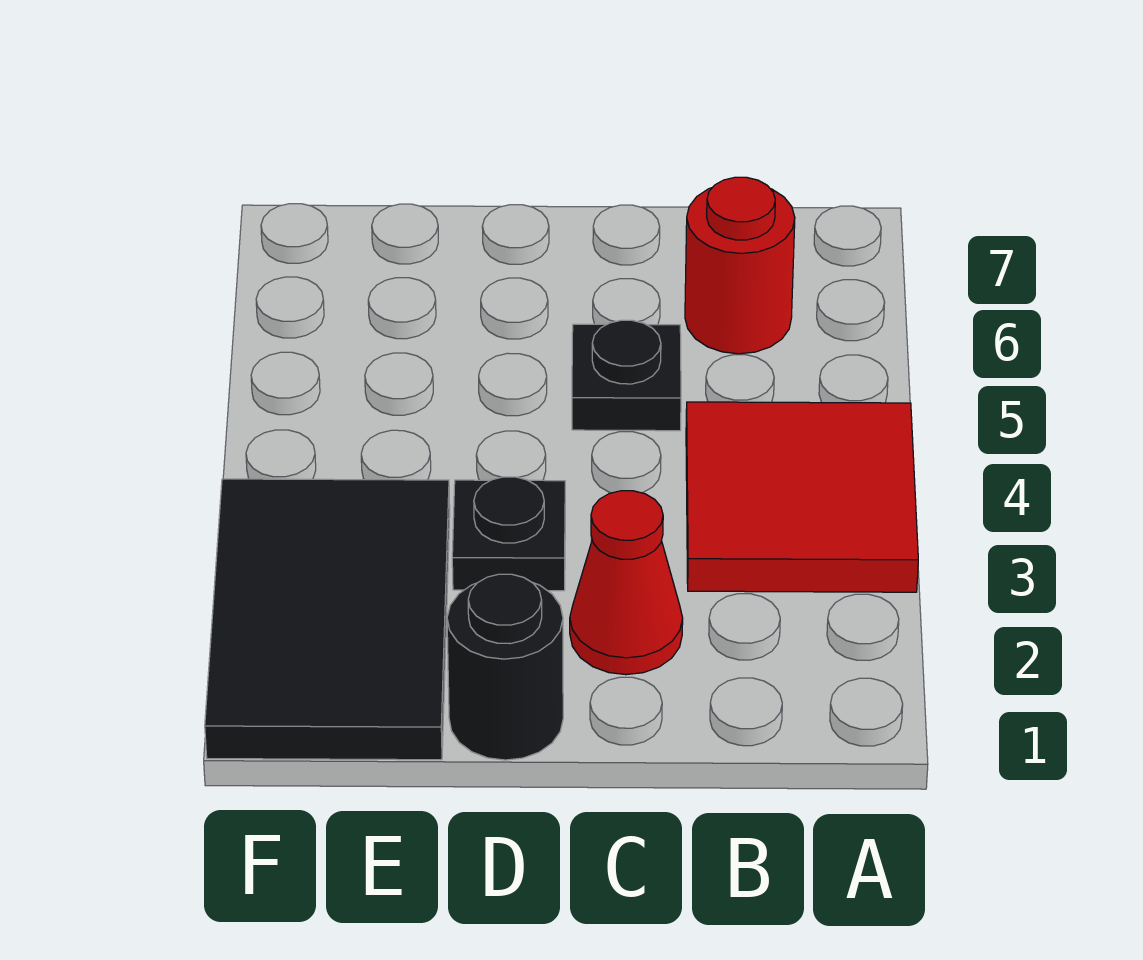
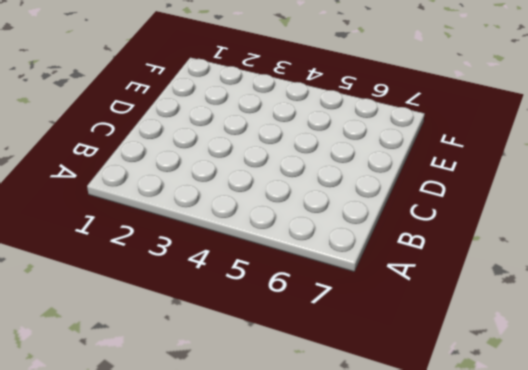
none -> red tile A3:B4 level 1
none -> red round brick B6 level 1

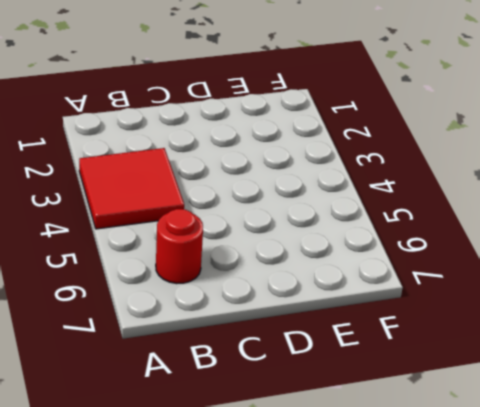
none -> red cone C2 level 1
none -> black plate C5 level 1

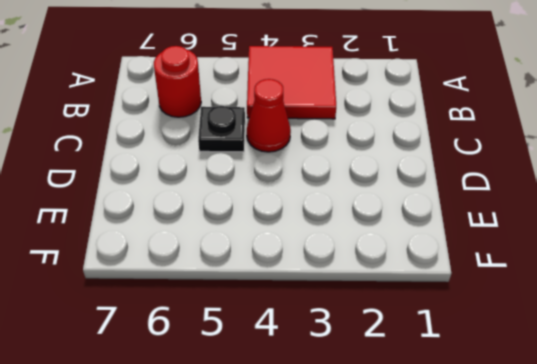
red cone C4 level 1 -> red cone C2 level 1
none -> black round brick D1 level 1
none -> black plate D3 level 1

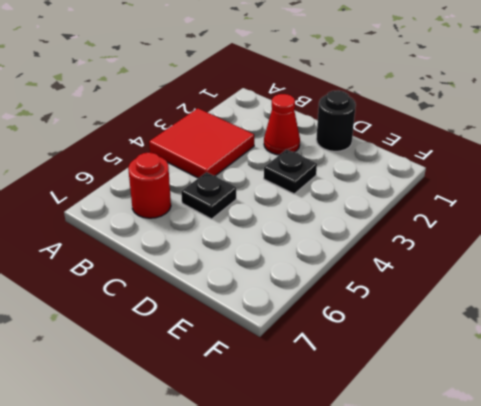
none -> black tile E1:F3 level 1

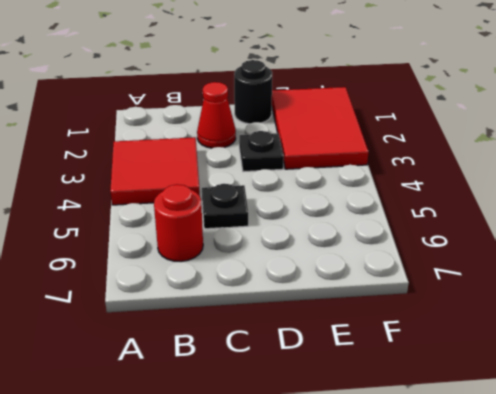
red tile E1:F3 level 1 -> black tile E1:F3 level 1

